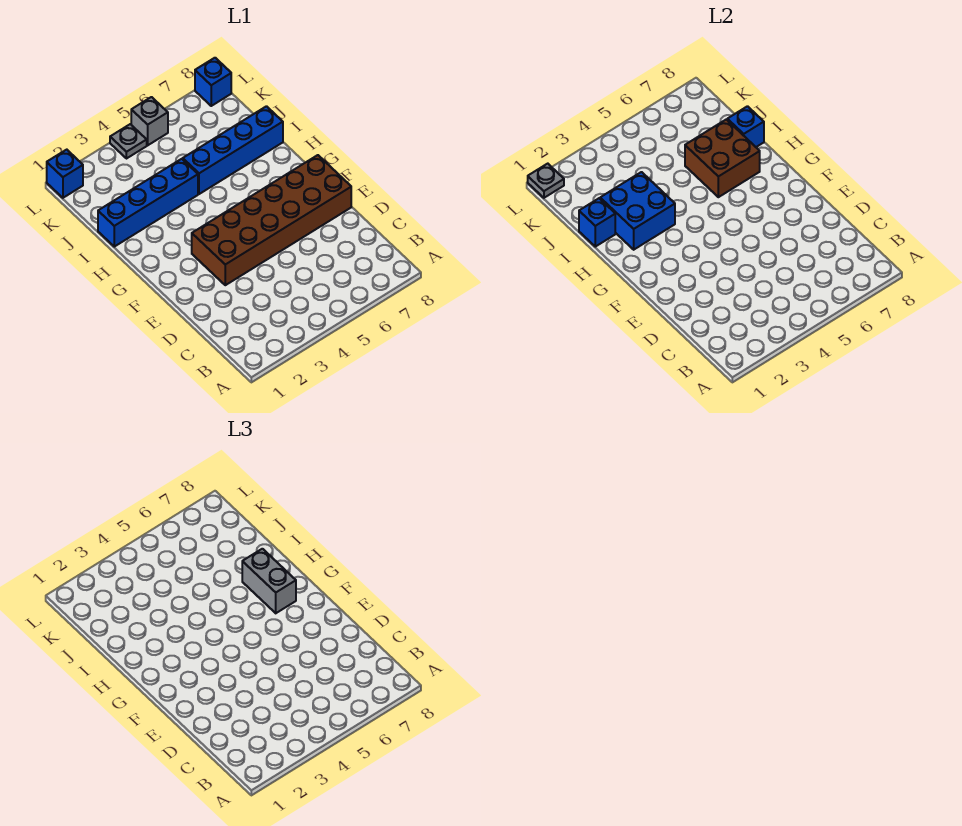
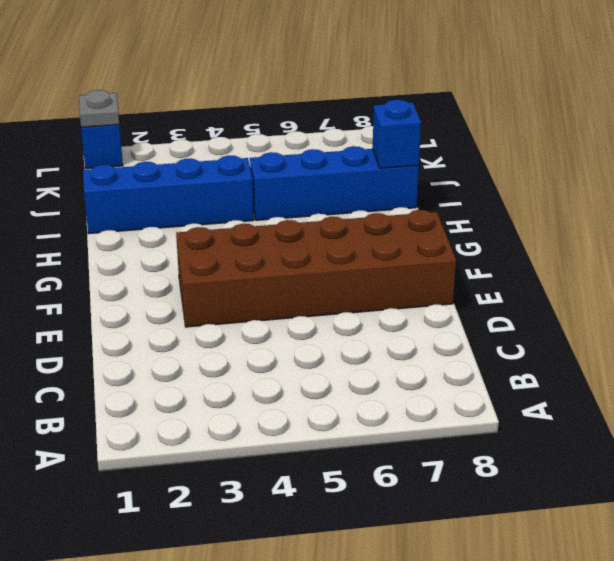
none -> grey plate L4 level 1
none -> grey brick L5 level 1
none -> blue brick L8 level 1

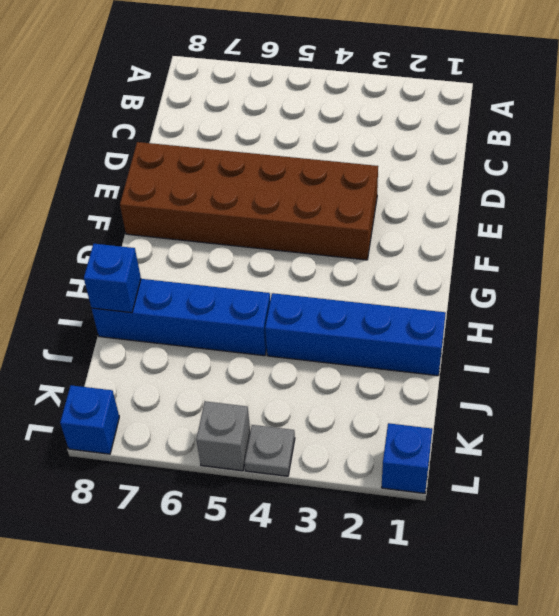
none -> blue brick H2:I3 level 2
none -> brown brick H6:I7 level 2
none -> blue brick I1 level 2

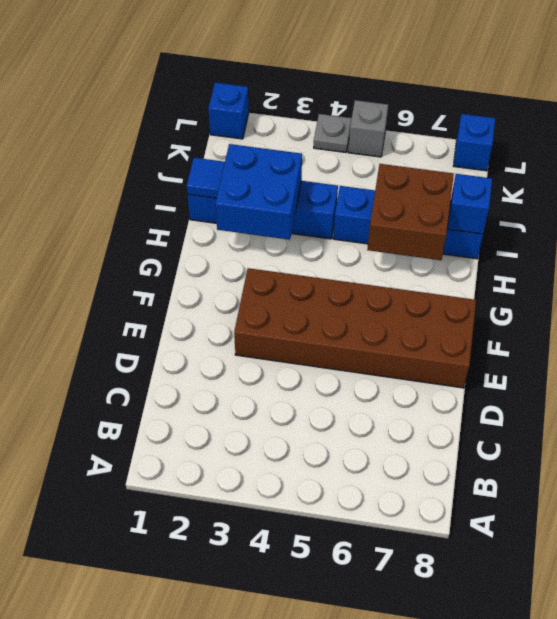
blue tile I1 level 2 -> blue brick I1 level 2
none -> grey plate L1 level 2
none -> grey brick G7:H7 level 3

